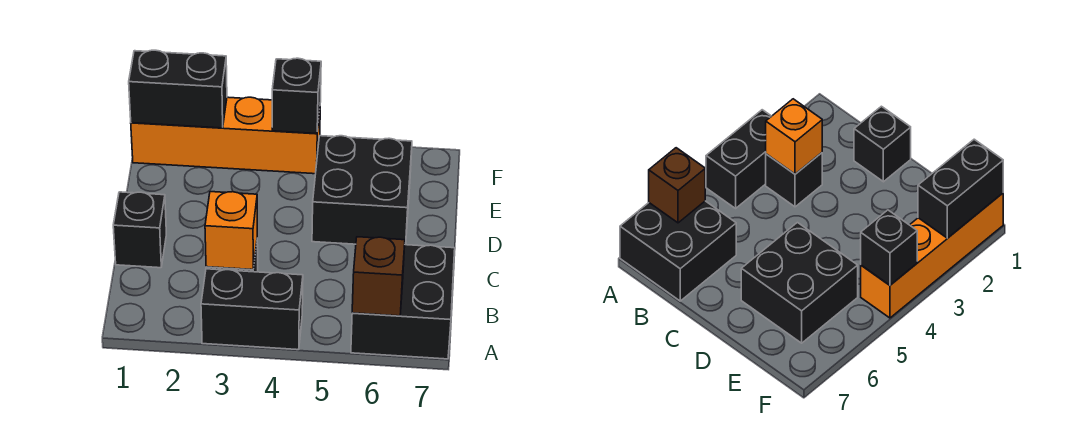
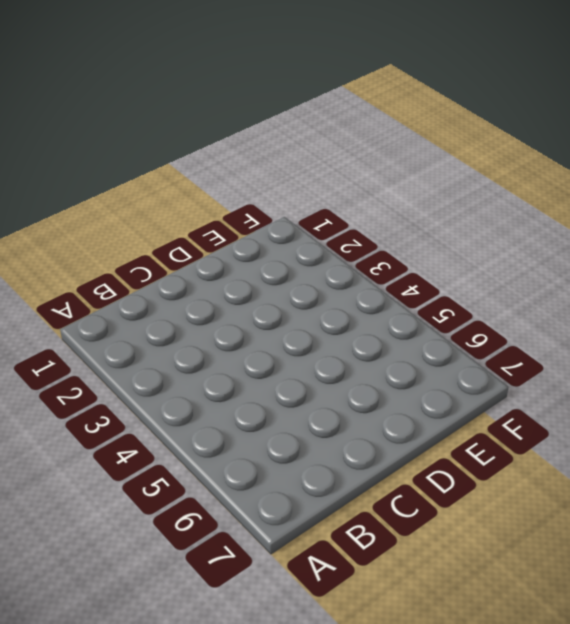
none -> black brick A3:A4 level 1
none -> black brick A6:B7 level 1

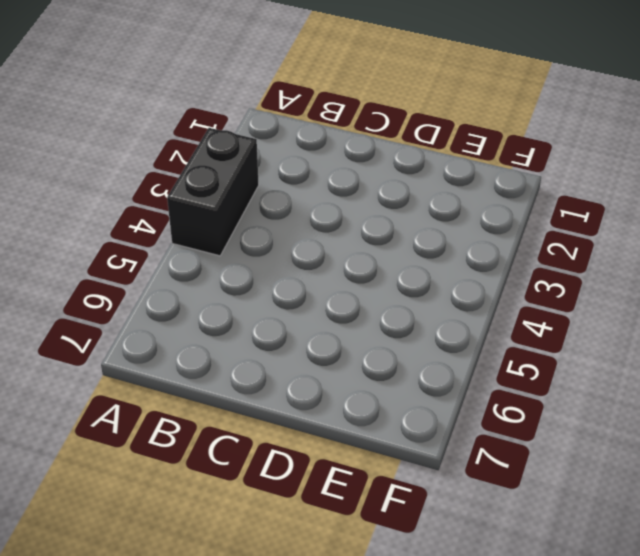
none -> black brick A6:B7 level 1
none -> black brick B3 level 1

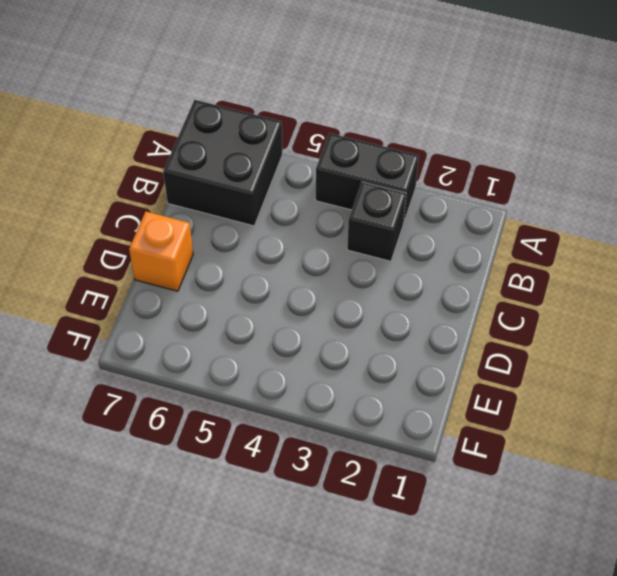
orange brick D7 level 1 -> orange brick B3 level 2
none -> black brick C1 level 1
none -> black brick D5:E6 level 1

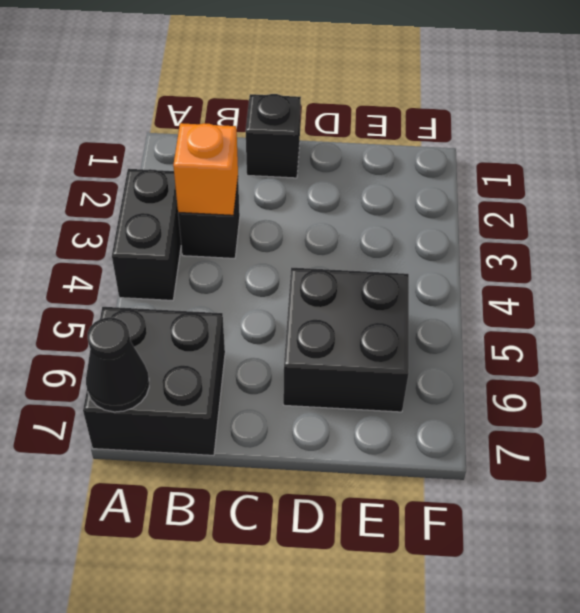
black cone A7 level 2 -> none
none -> orange brick F1:F4 level 1
none -> brown brick A6 level 2

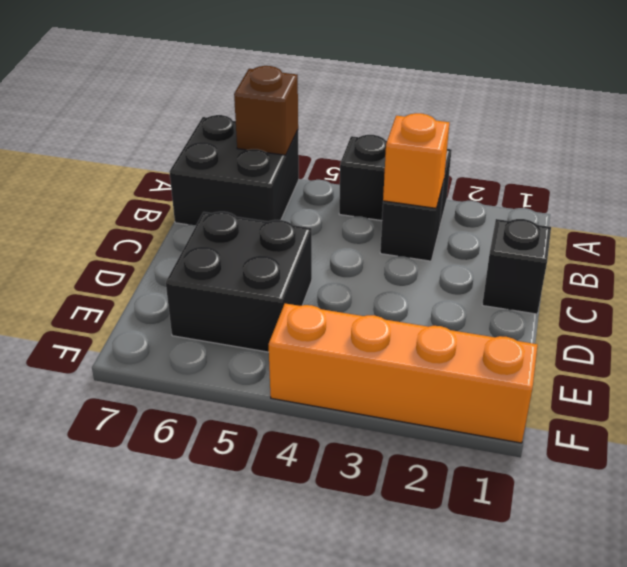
none -> black brick F1:F2 level 2
none -> black brick F4 level 2

